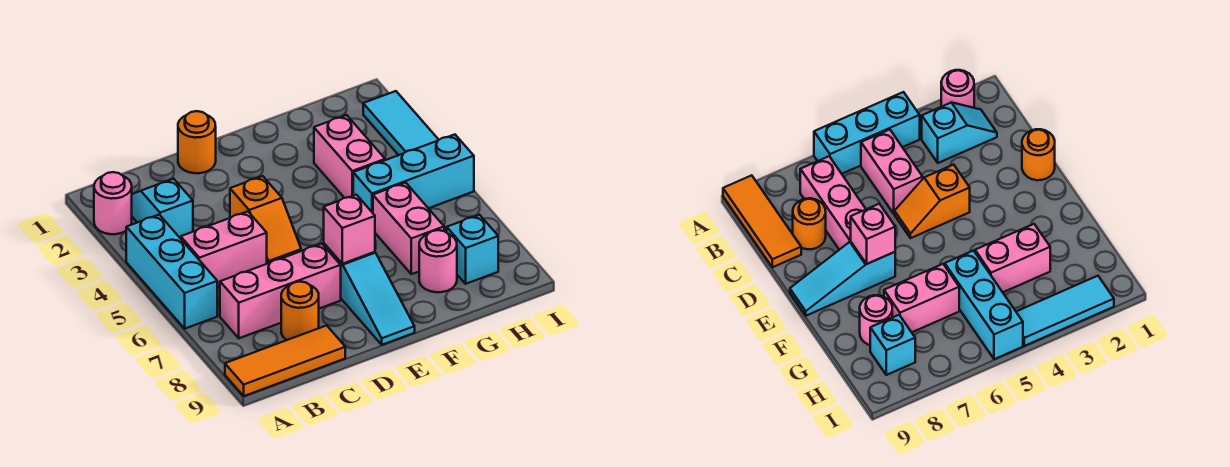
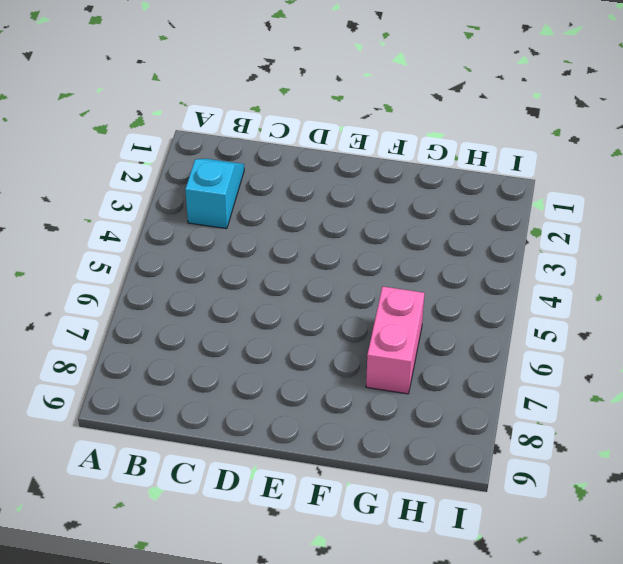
none -> pink round brick A2 level 1
none -> cyan brick A4:A6 level 1
none -> orange tile A9:C9 level 1

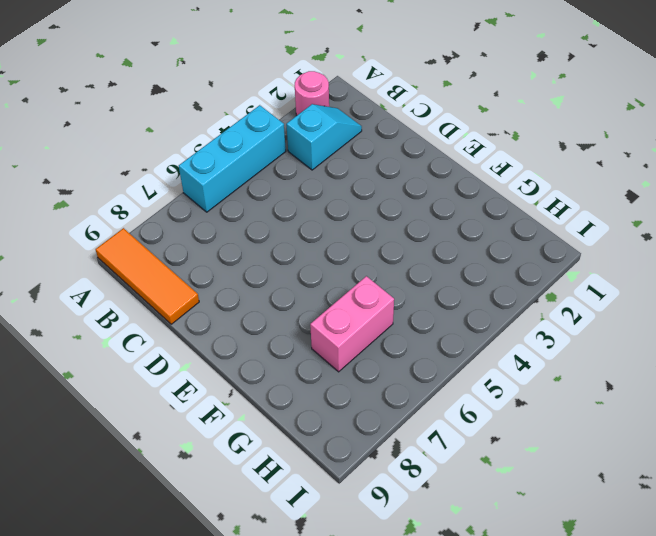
none -> pink brick B5:C5 level 1
none -> pink brick B7:D7 level 1
none -> orange round brick C8 level 1

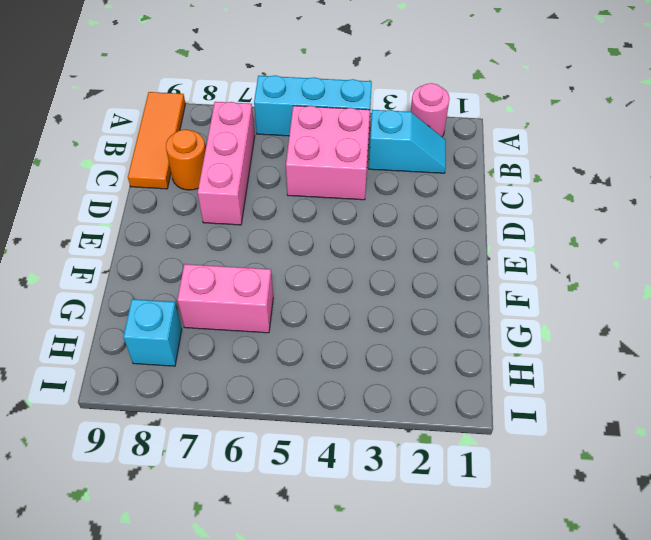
pink brick B4:C5 level 1 -> pink brick B5:C5 level 1
none -> orange round brick D1 level 1
none -> orange slope D4:D5 level 1 top 4
none -> cyan slope E7:E9 level 1 top 7

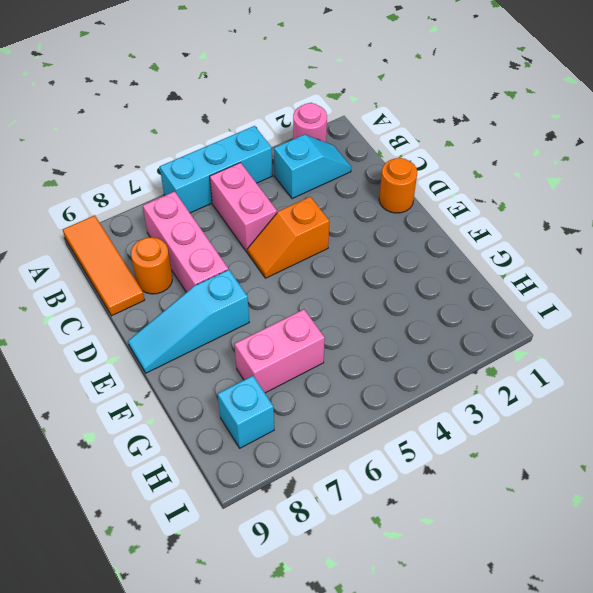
none -> pink brick G3:G4 level 1
none -> cyan brick G5:I5 level 1
none -> pink round brick G8 level 1

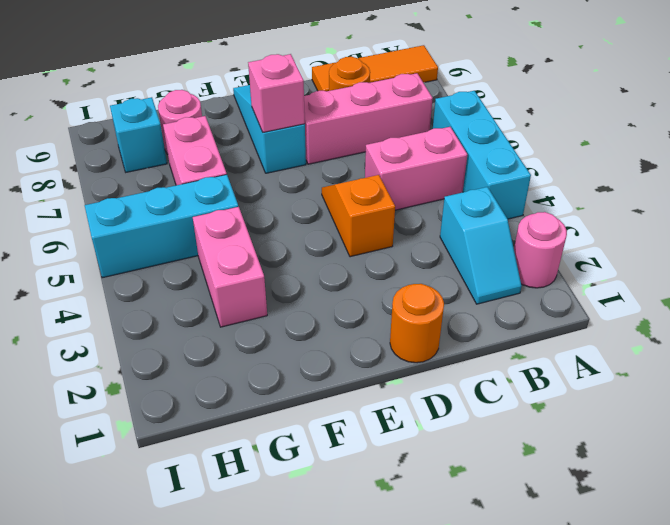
none -> cyan tile I2:I4 level 1

